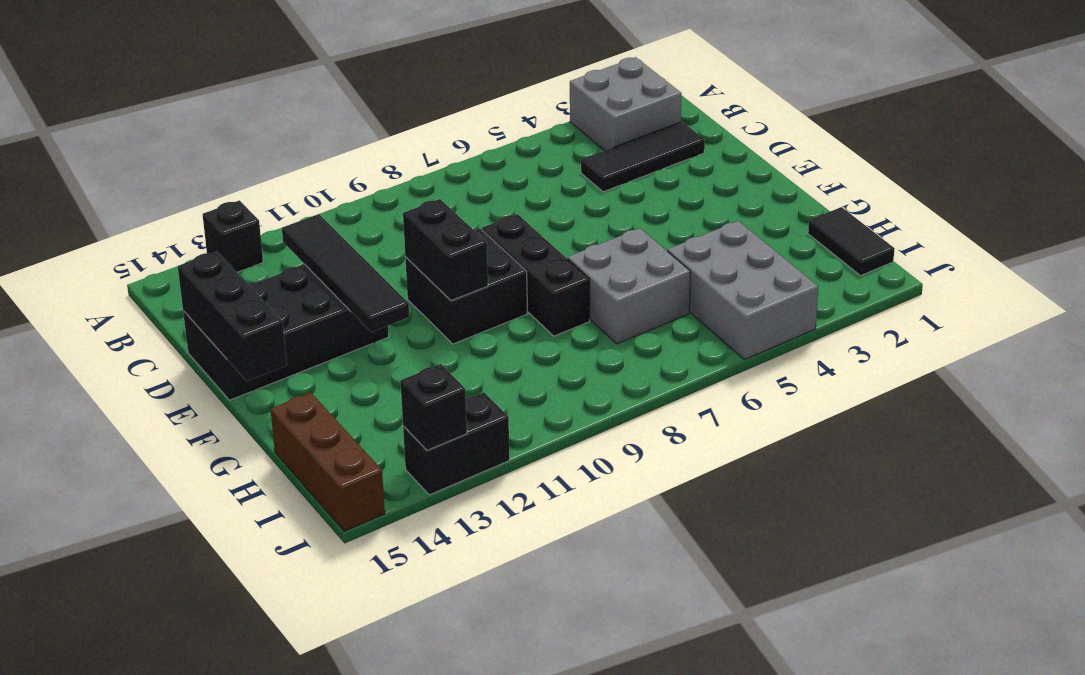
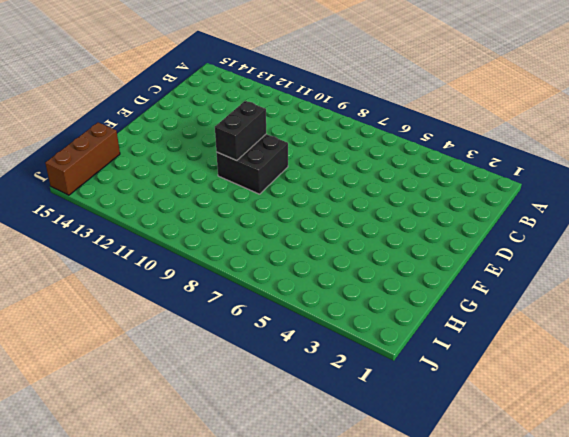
none -> grey brick A2:B3 level 1
none -> black brick A13 level 1
none -> black tile C2:C4 level 1

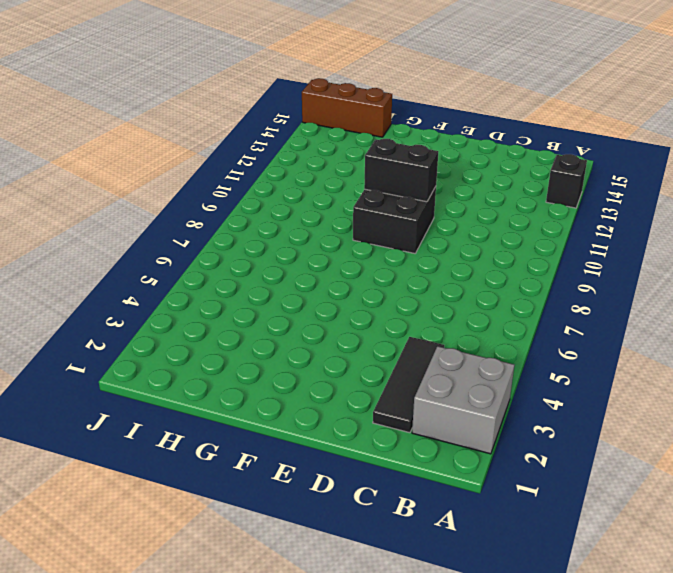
none -> black brick D12:E15 level 1
none -> black brick E8:G8 level 1
none -> grey brick G6:H7 level 1

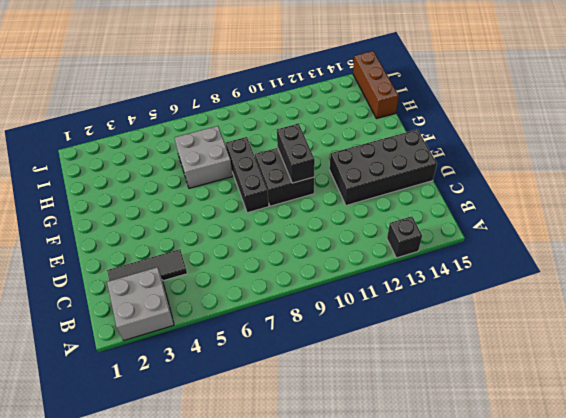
none -> black tile H1:I1 level 1
none -> grey brick H4:J5 level 1
none -> black brick J12:J13 level 1

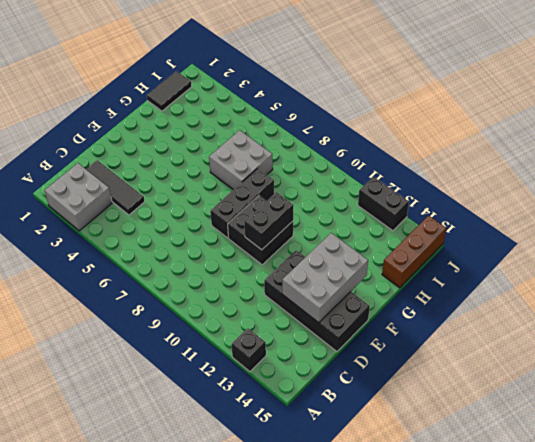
grey brick D13:F14 level 2 -> grey brick H4:J5 level 1
none -> black tile C12:F12 level 2
none -> black brick D15:F15 level 2
none -> black brick J13 level 2

